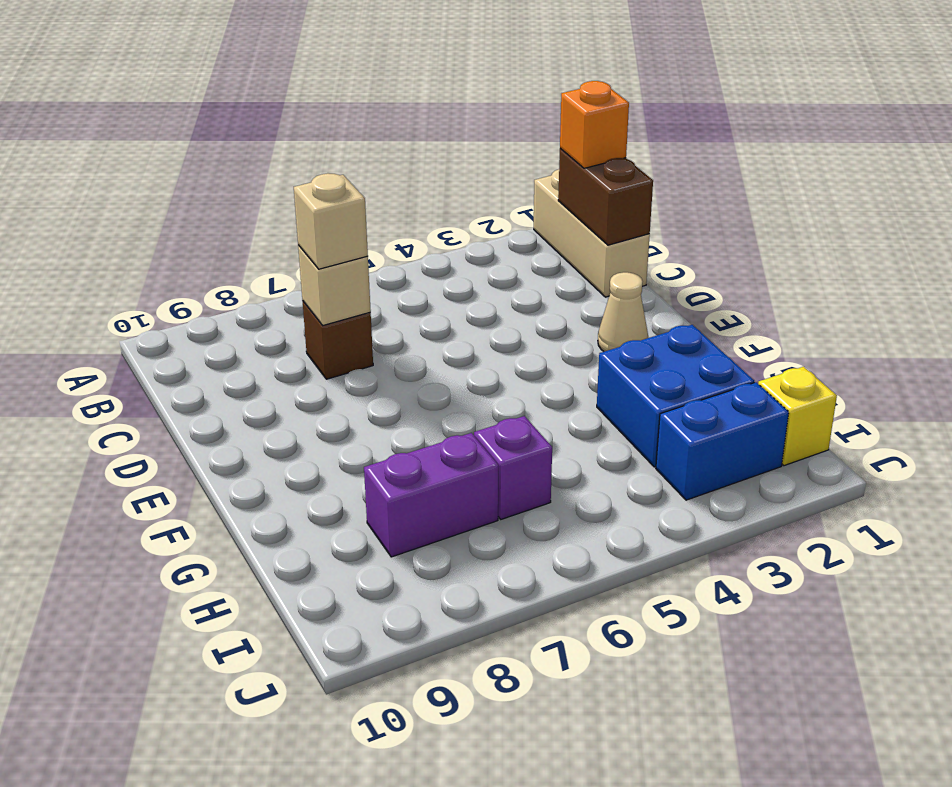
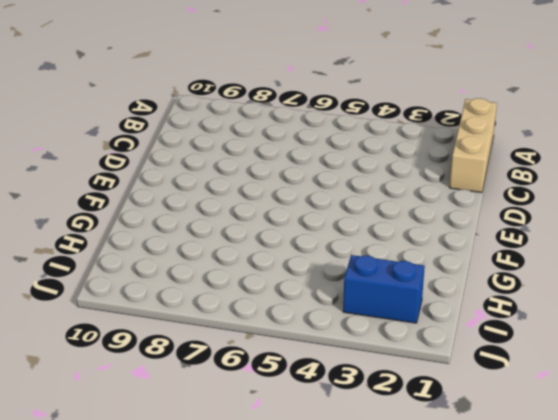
none -> brown brick C7 level 1
none -> tan cone E2 level 1
none -> blue brick G2:H3 level 1

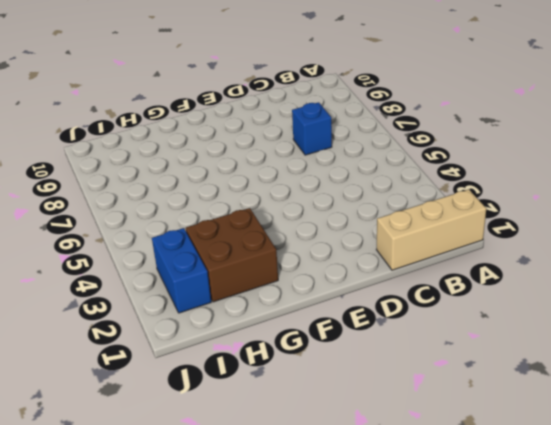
blue brick C7 level 1 -> brown brick C7 level 1
brown brick G2:H3 level 1 -> blue brick G2:H3 level 1
none -> tan cone E2 level 1
none -> purple brick H6 level 1
none -> purple brick H7:H8 level 1

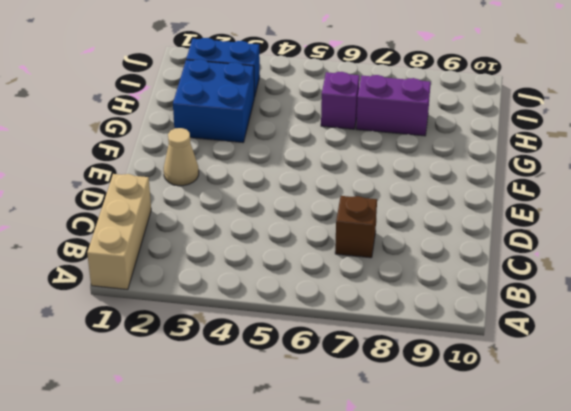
none -> yellow brick I1 level 1
none -> brown brick B1:C1 level 2
none -> tan brick C7 level 2

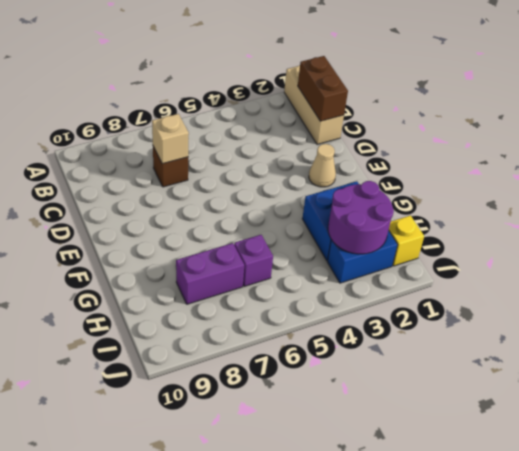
purple round brick H2:I3 level 2 -> none
none -> orange brick B1 level 3
none -> tan brick C7 level 3

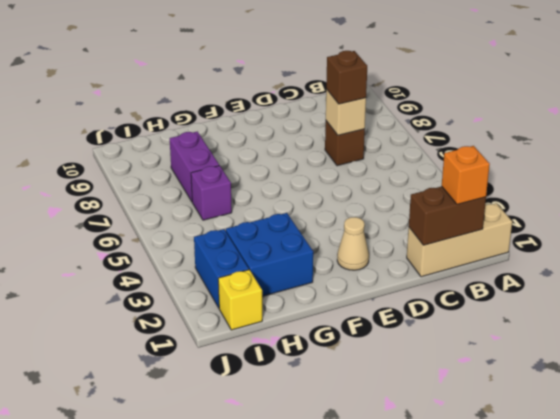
brown brick C7 level 3 -> tan brick C7 level 3

